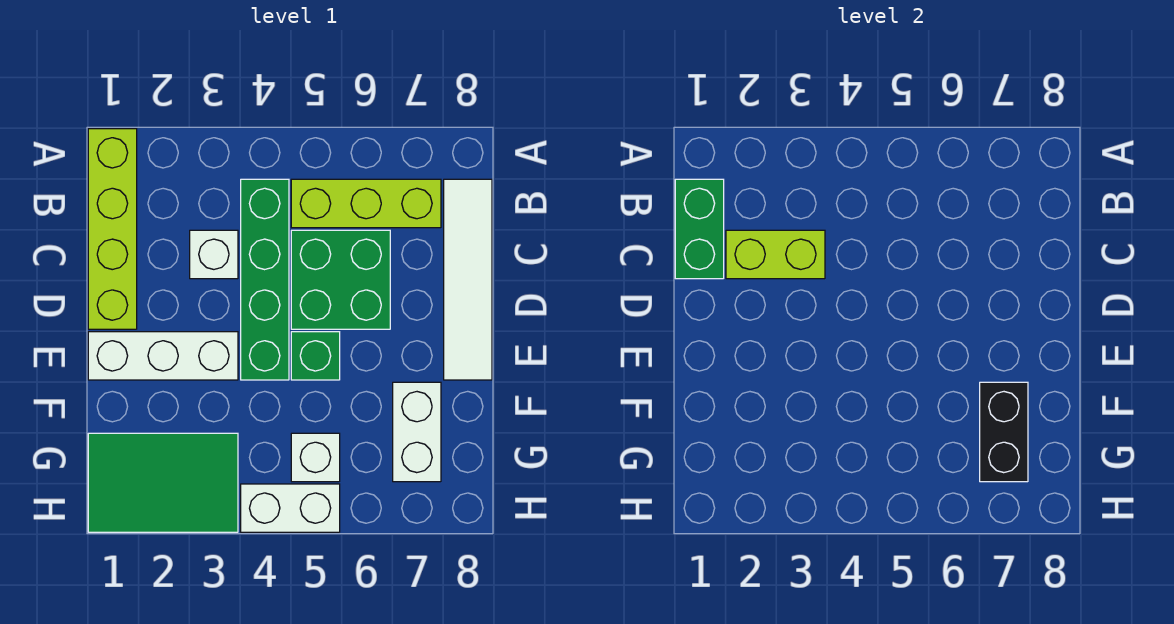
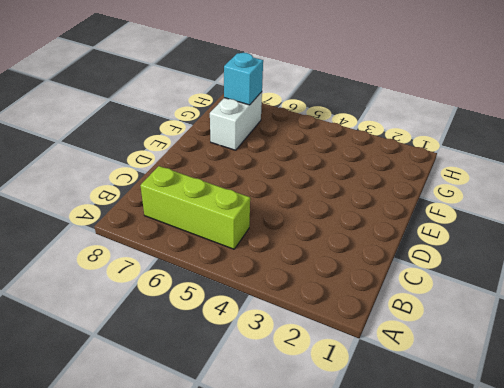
cyan brick G7 level 2 -> black brick F7:G7 level 2
none -> lime brick A1:D1 level 1
none -> green brick B4:E4 level 1
none -> white tile B8:E8 level 1

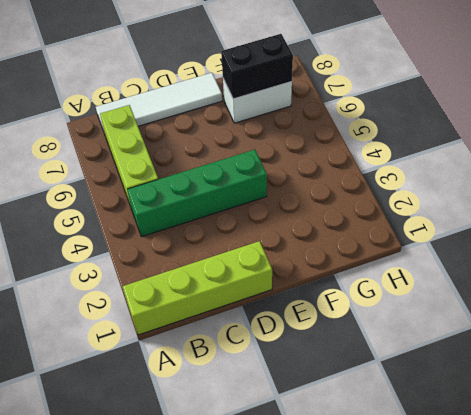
none -> white brick C3 level 1
none -> green brick C5:D6 level 1
none -> white brick E1:E3 level 1

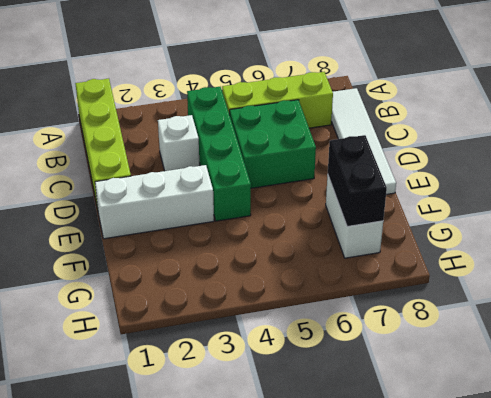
none -> green brick E5 level 1
none -> green tile G1:H3 level 1
none -> white brick G5 level 1

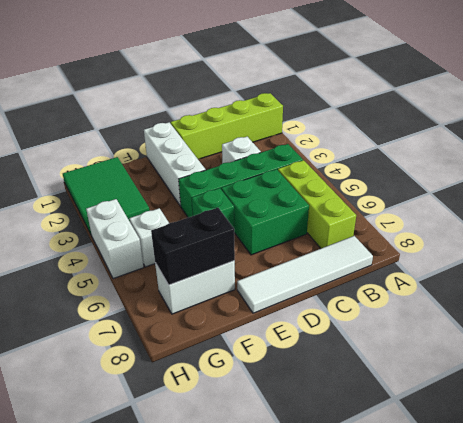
none -> green brick B1:C1 level 2
none -> lime brick C2:C3 level 2

